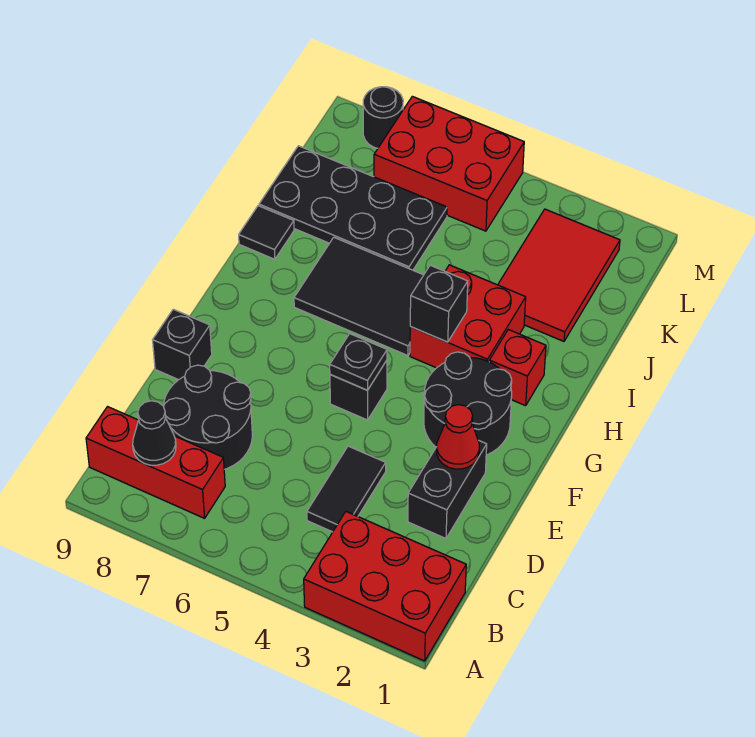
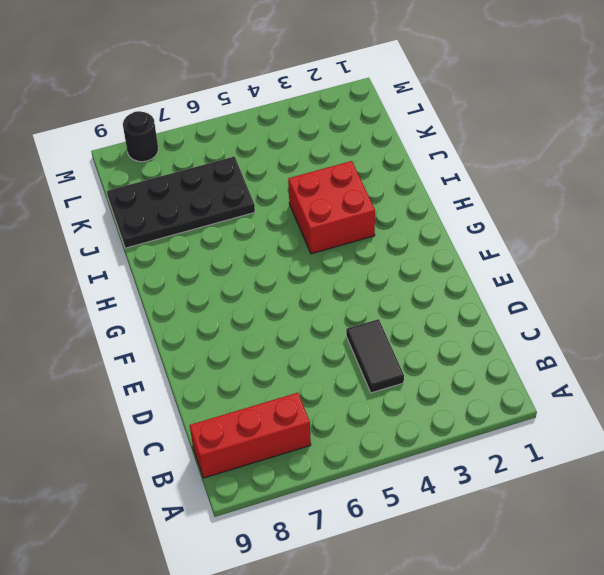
none -> red brick A1:B3 level 1
none -> black round brick C7:D8 level 1
none -> black brick D2:E2 level 1

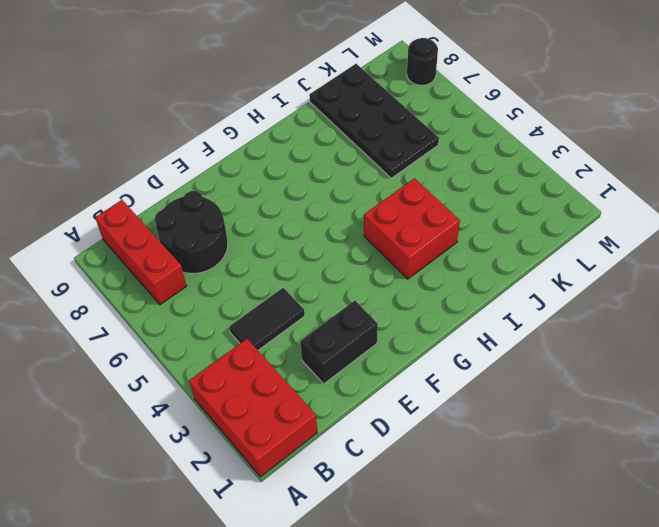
none -> black brick E9 level 1
none -> black round brick F2:G3 level 1
none -> black brick F5 level 1

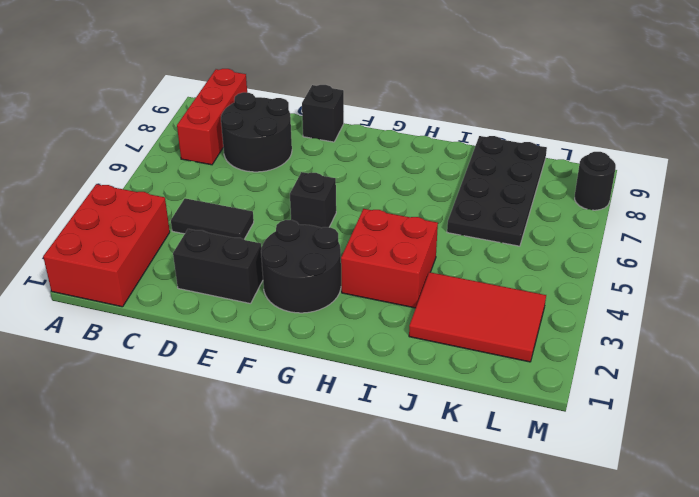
none -> red brick H2 level 1
none -> black tile H5:I7 level 1
none -> black tile I9 level 1

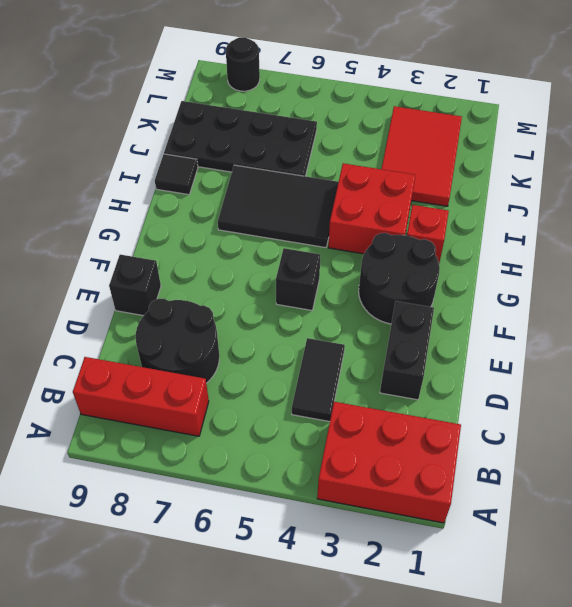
none -> red brick L5:M7 level 1
none -> black cone B8 level 2
none -> red cone E2 level 2

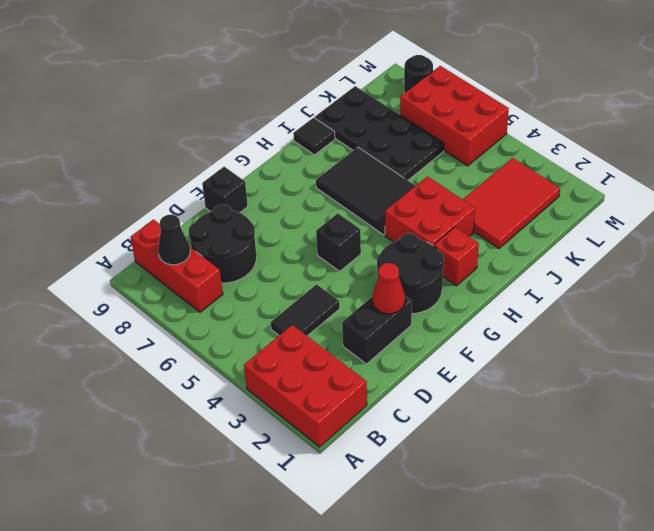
none -> black plate F5 level 2
none -> black brick H4 level 2

